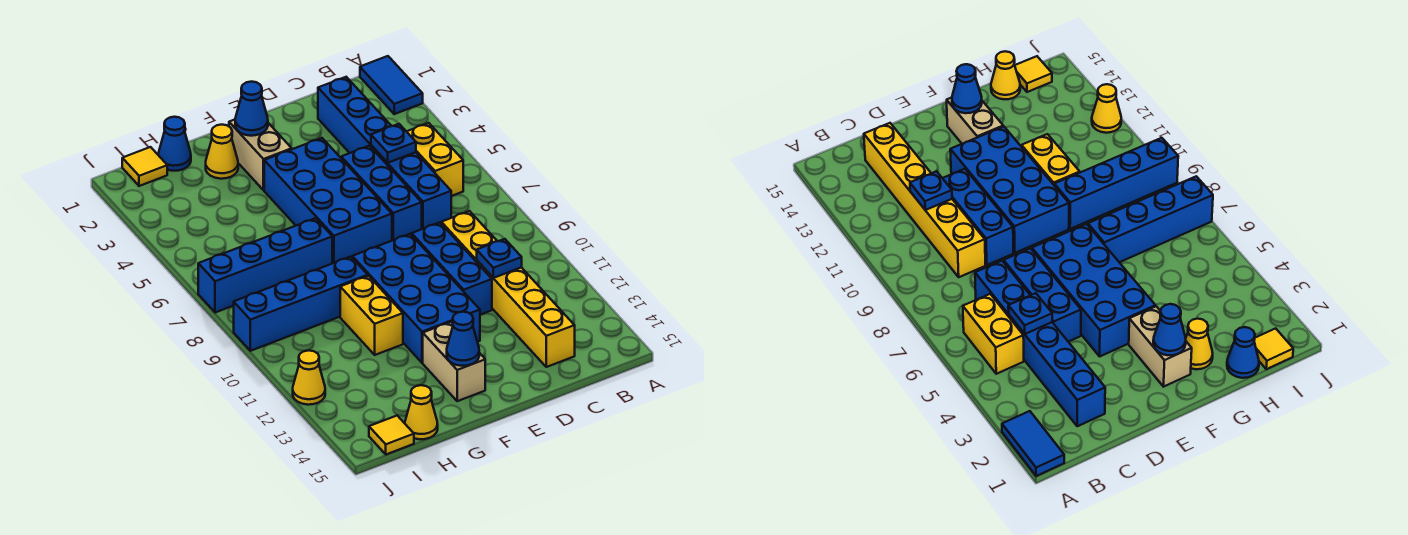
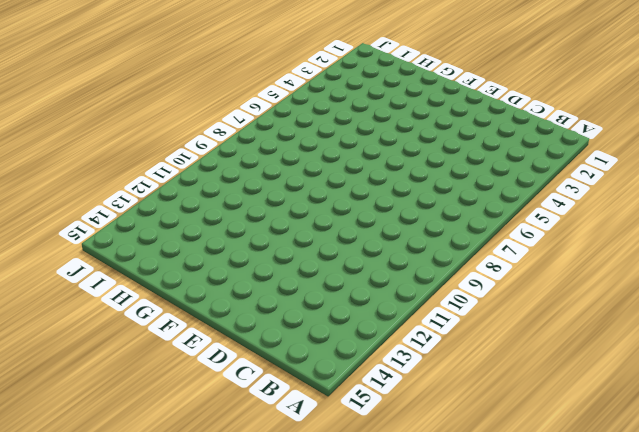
none -> blue tile A1:A2 level 1
none -> yellow brick B5:B6 level 1
none -> blue brick C2:C7 level 1

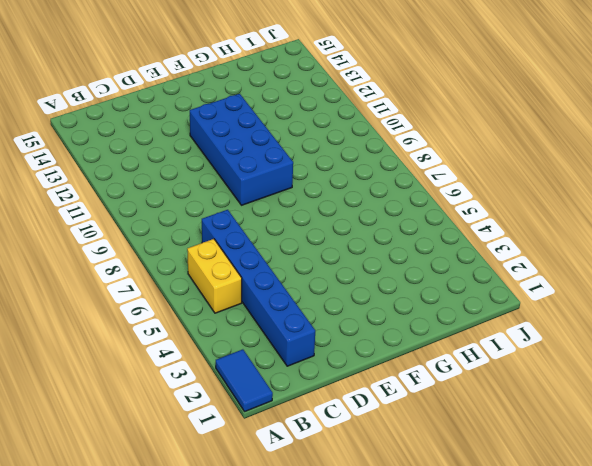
none -> yellow brick C9:C14 level 1
none -> blue brick D5:D7 level 1
none -> blue brick D9:D11 level 1

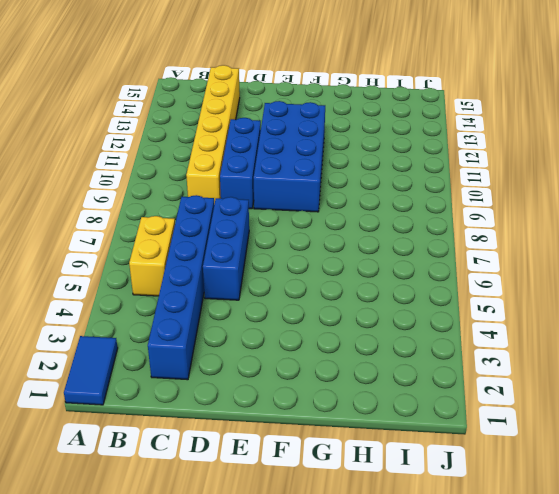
none -> blue brick E4:F7 level 1
none -> tan brick F2:F3 level 1
none -> tan brick F13:F14 level 1

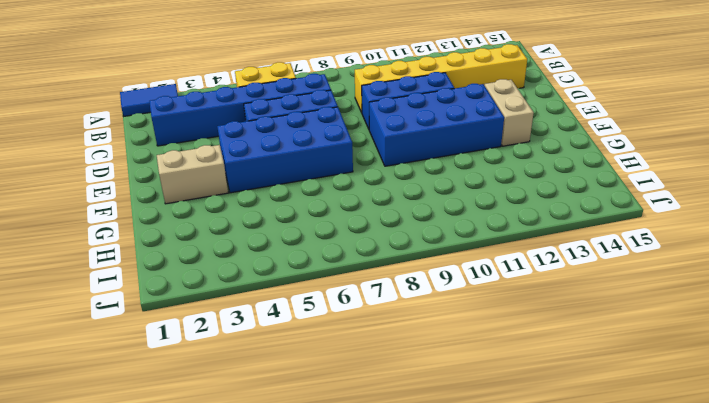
tan brick E13:F13 level 1 -> tan brick F13:F14 level 1
none -> yellow cone G2 level 1
none -> blue brick G7:J7 level 1
none -> blue brick G9:J9 level 1

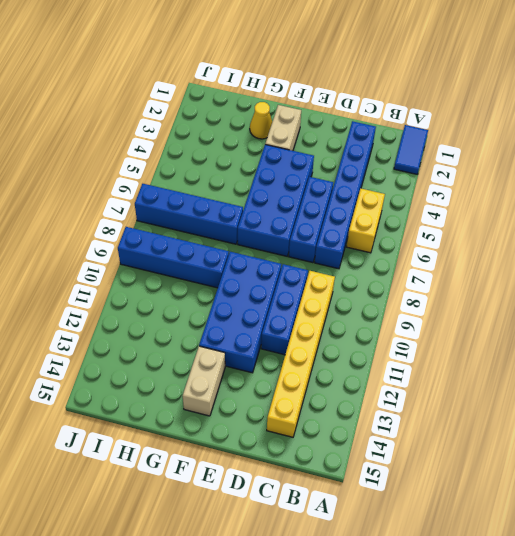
none -> yellow brick G10:G11 level 1
none -> blue cone H1 level 1
none -> yellow cone H15 level 1

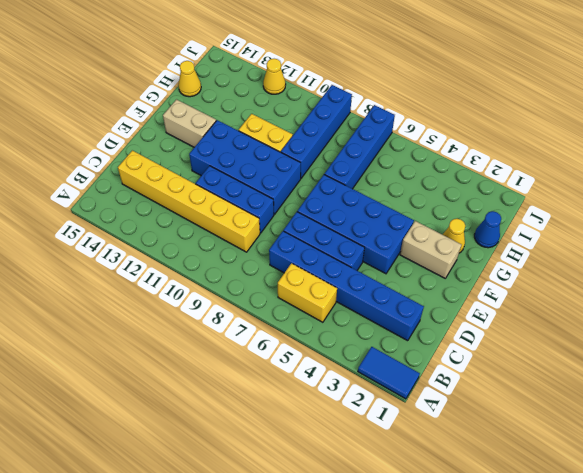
none -> yellow tile I1 level 1
none -> yellow tile I15 level 1
none -> blue plate C5 level 2

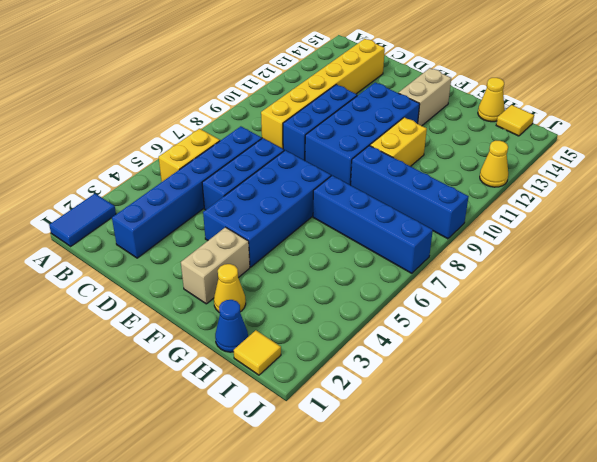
none -> blue plate C5 level 2
none -> blue plate C11 level 2
none -> blue cone F2 level 2

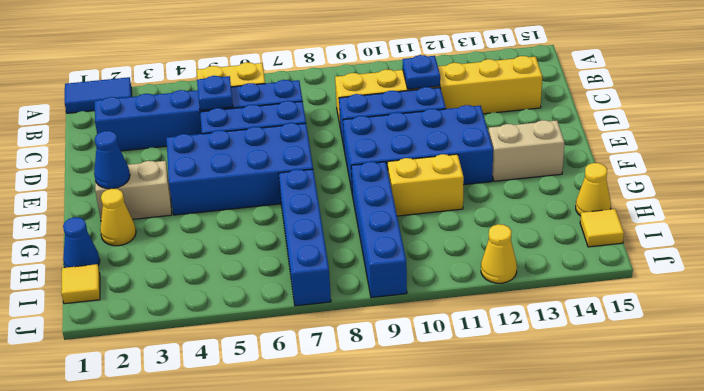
none -> blue cone F14 level 2

